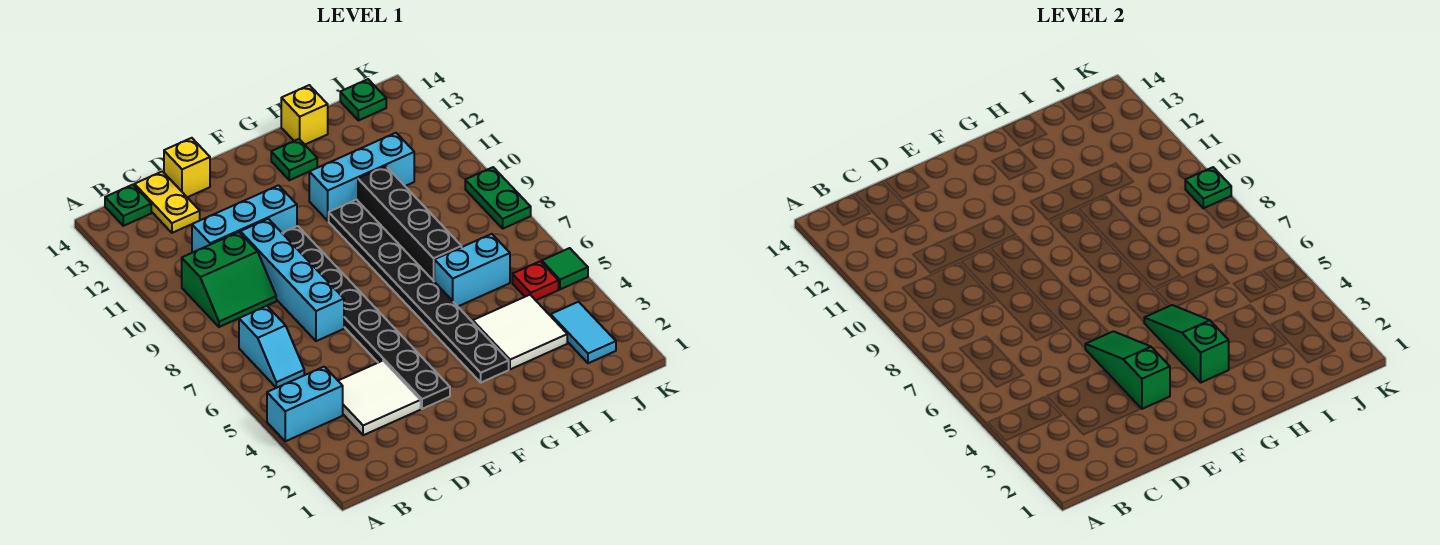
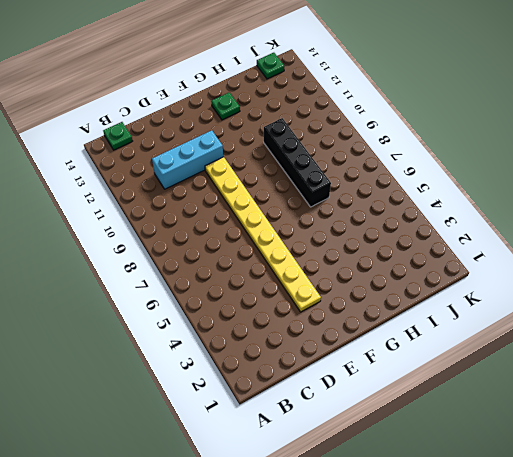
yellow plate E3:E10 level 1 -> black plate E3:E10 level 1
none -> cyan brick A4:B4 level 1
none -> cyan slope B6:B7 level 1 top 7
none -> green slope B9:C10 level 1 top 10

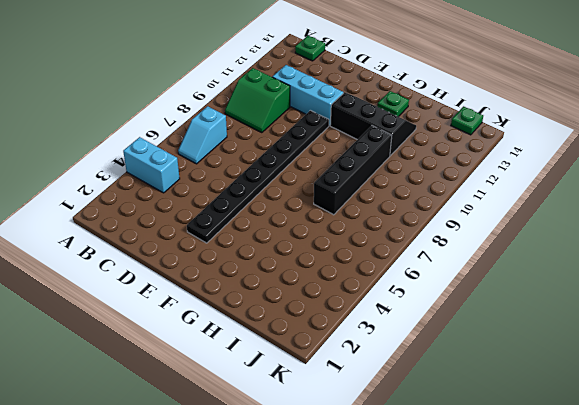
black slope F11:H12 level 1 top 11 -> cyan brick G11:I11 level 1
none -> white tile C3:D4 level 1
none -> yellow plate C13:C14 level 1
none -> cyan brick D7:D10 level 1

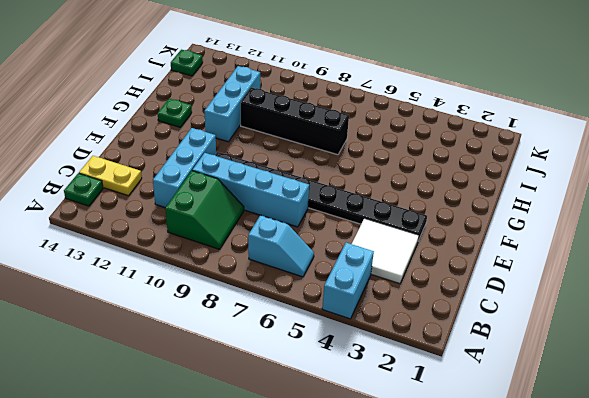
none -> yellow brick D14 level 1
none -> black plate G3:G10 level 1
none -> white tile H3:I4 level 1

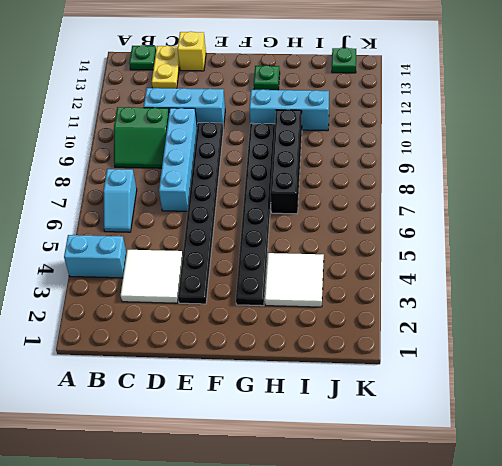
none -> cyan brick H6:I6 level 1
none -> yellow brick H14 level 1
none -> cyan tile J2:J3 level 1

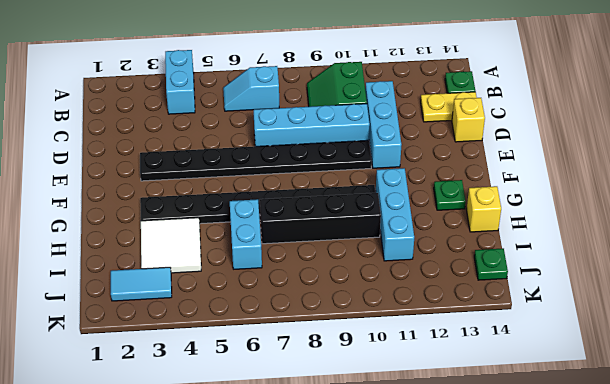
none -> white tile C3:D4 level 1
none -> red plate J5 level 1
none -> green tile K5 level 1

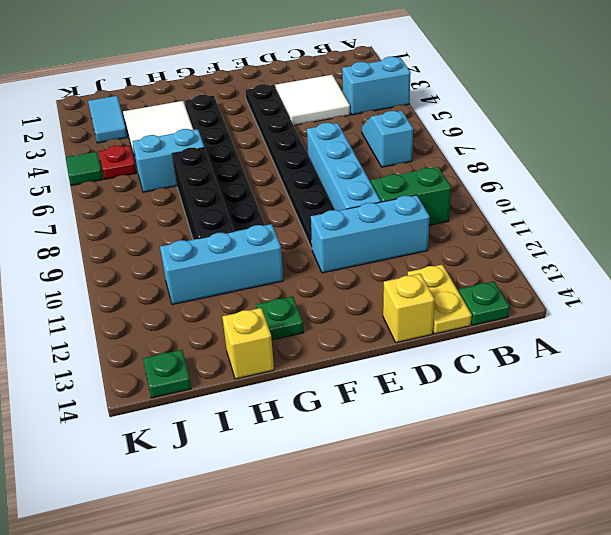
none -> green plate K8:K9 level 1
none -> green slope E3:E5 level 2 top 3
none -> green slope G3:G5 level 2 top 3

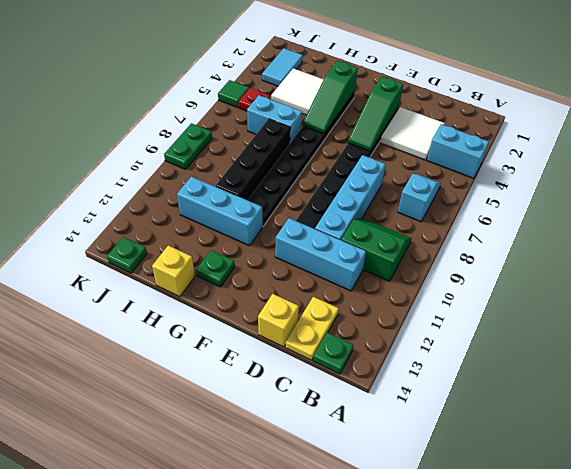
none -> green plate K9 level 2

